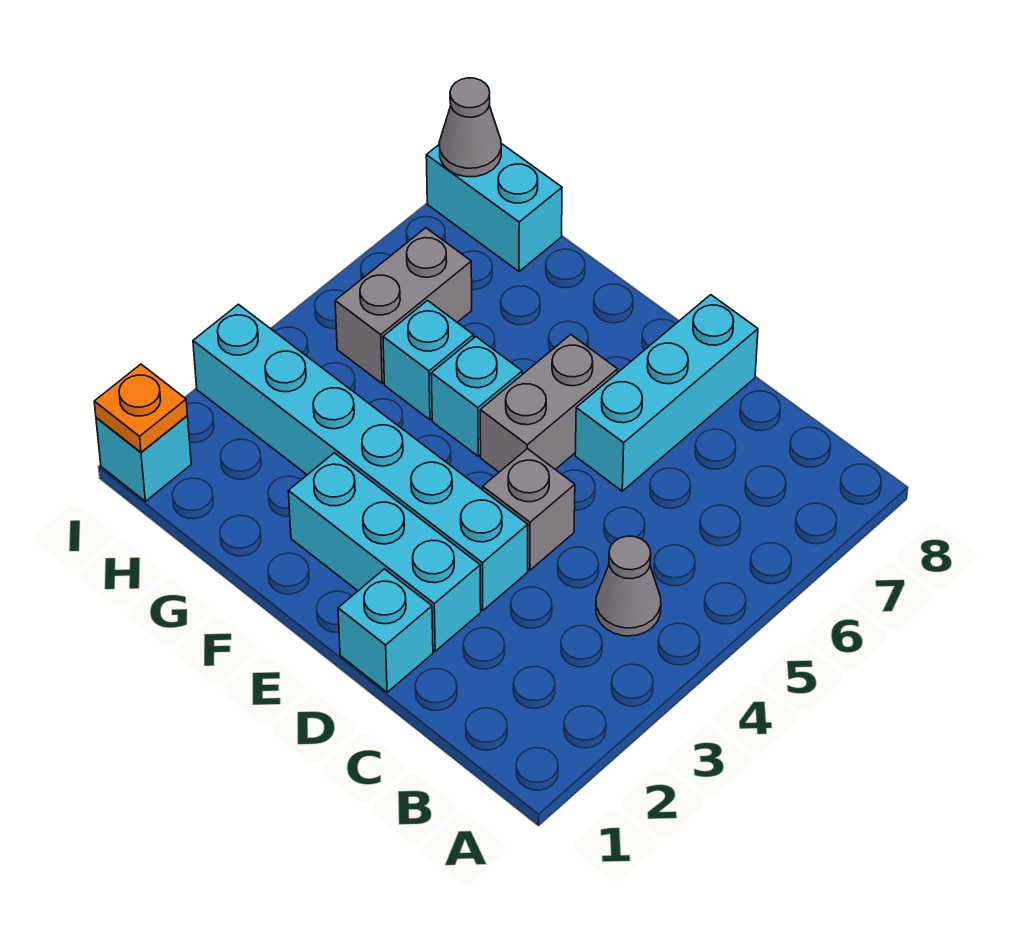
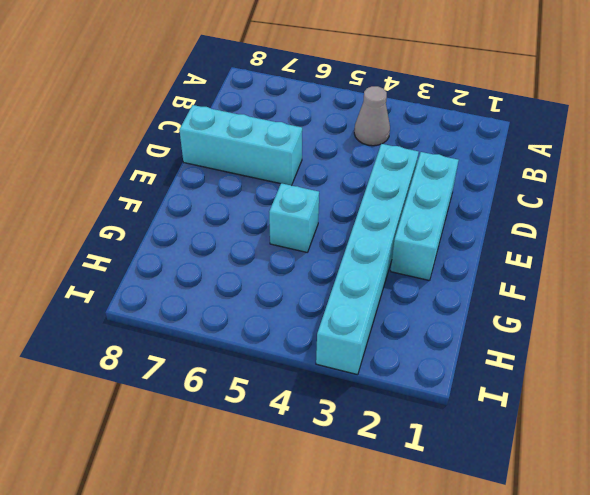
none -> cyan brick D1 level 1
none -> grey brick D4 level 1
none -> grey brick E5:E6 level 1

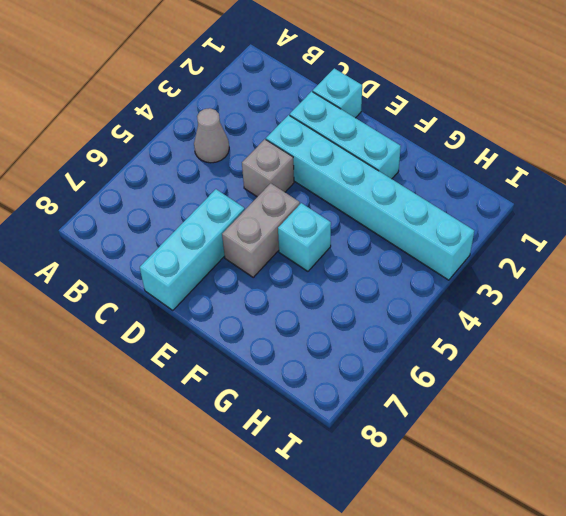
none -> cyan brick G5 level 1
none -> grey brick H5:H6 level 1
none -> cyan brick H8:I8 level 1

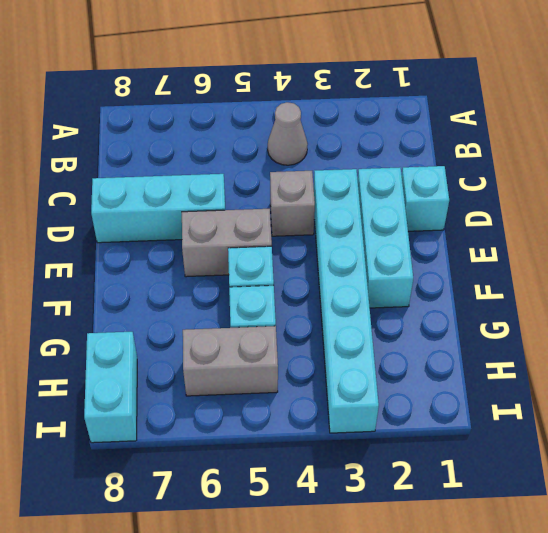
none -> cyan brick I1 level 1
none -> orange plate I1 level 2
none -> grey cone I8 level 2

